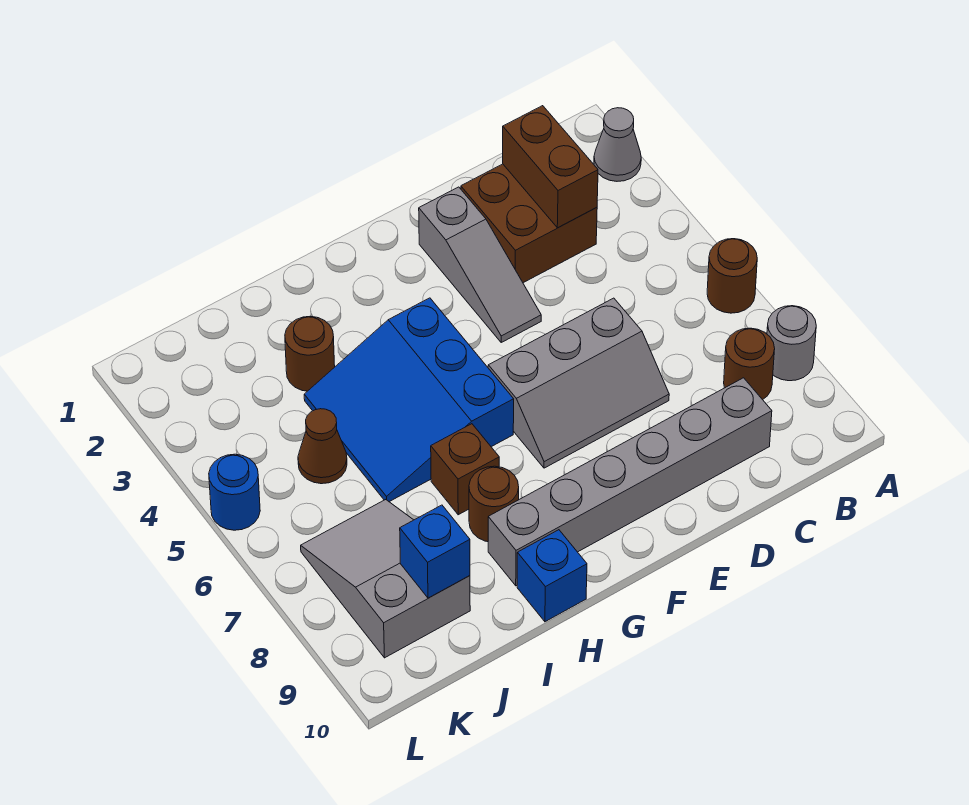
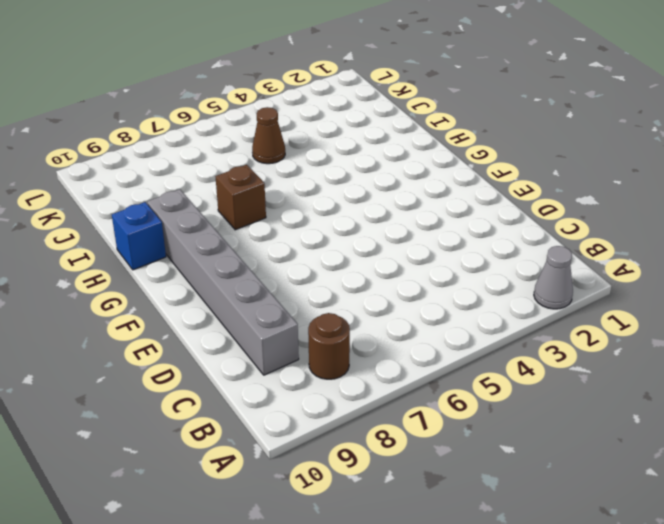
none -> brown round brick A6 level 1
none -> grey round brick A8 level 1
none -> brown brick C2:D3 level 1

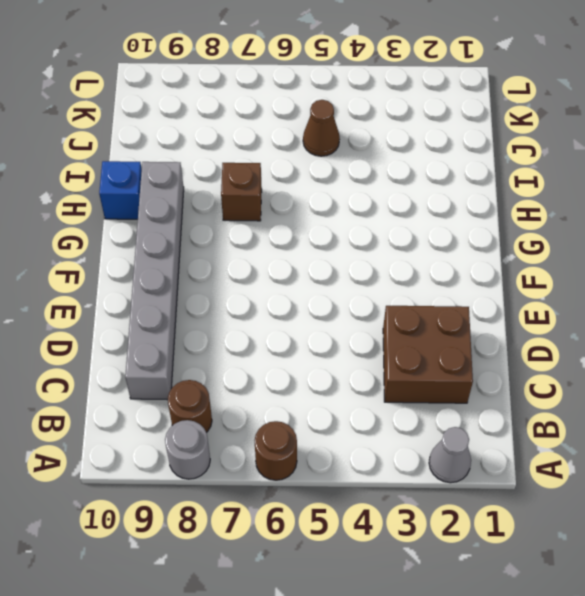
none -> grey slope D6:F7 level 1 top 6
none -> grey slope E2:E4 level 1 top 2
none -> blue slope G4:I6 level 1 top G

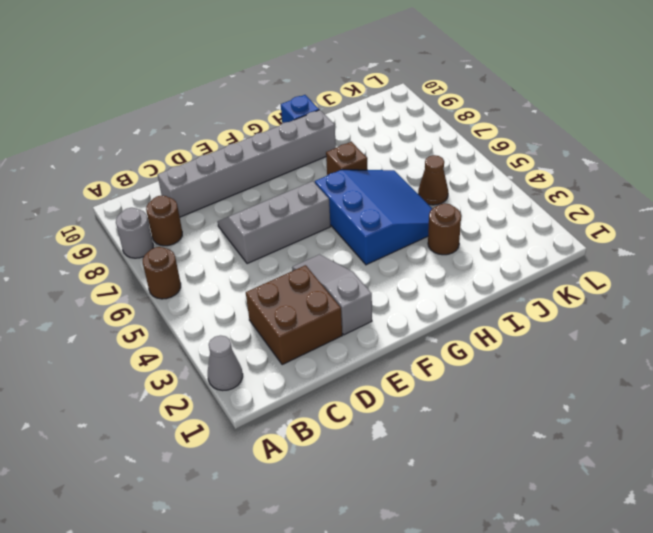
none -> brown round brick H8 level 1
none -> grey slope J7:K9 level 1 top 9
none -> blue round brick L5 level 1

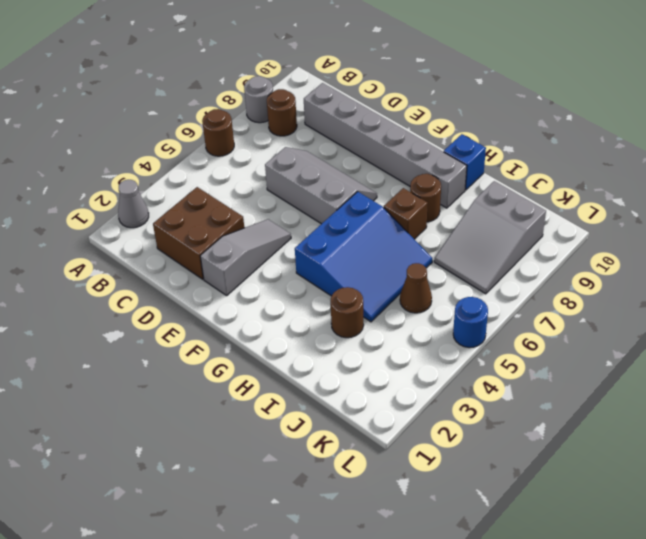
none -> brown brick C2:C3 level 2
none -> blue brick J9 level 2

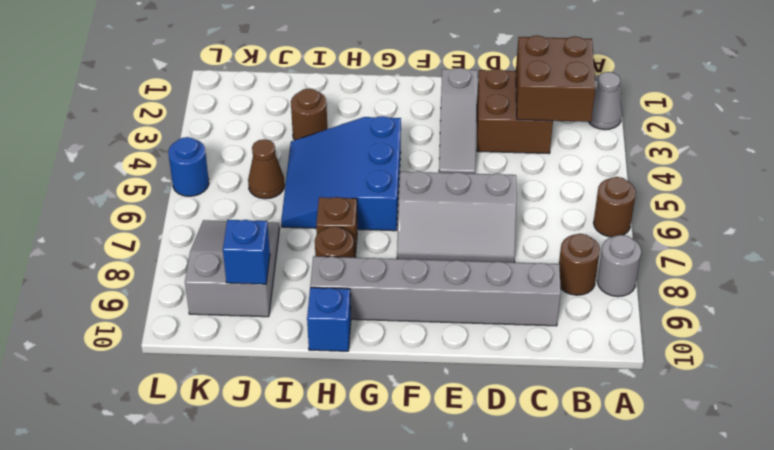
brown brick B2:C3 level 2 -> brown brick C2:C3 level 2

